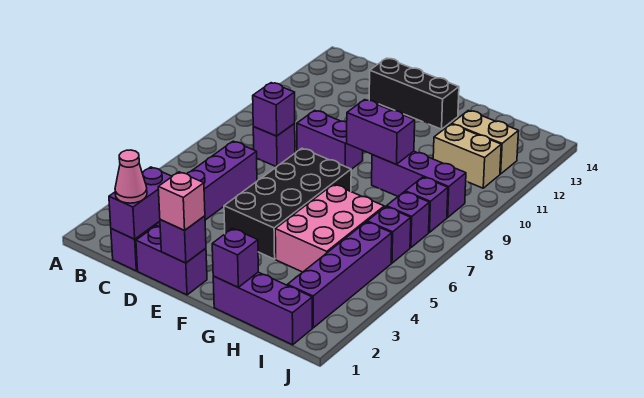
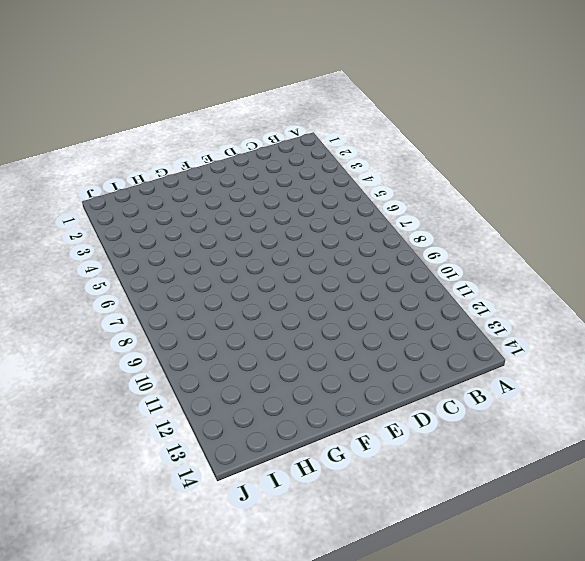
none -> purple brick C1:C6 level 1
none -> purple brick C8 level 1
none -> purple brick D1:E1 level 1

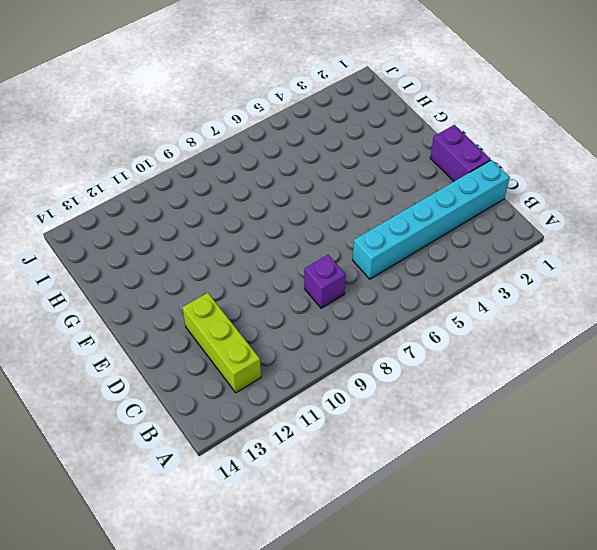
lime brick B12:D12 level 1 -> none
cyan brick C1:C6 level 1 -> purple brick C1:C6 level 1
none -> purple brick D9:E9 level 1
none -> black brick D13:F13 level 1
none -> black brick E4:F7 level 1

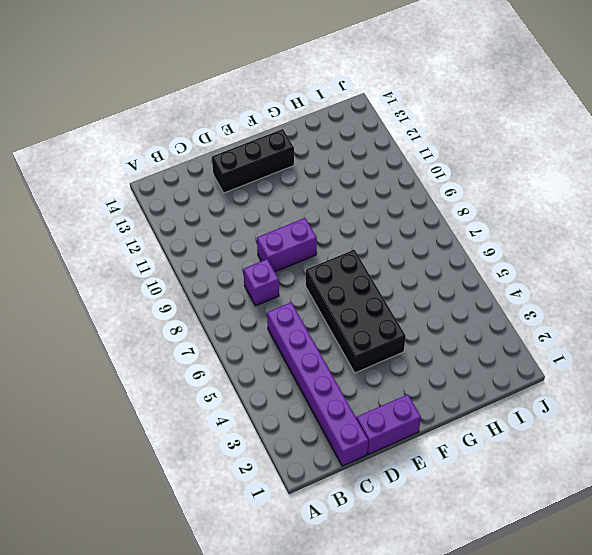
none -> purple brick G1:I1 level 1
none -> pink brick G4:H6 level 1
none -> purple brick G9:I9 level 1

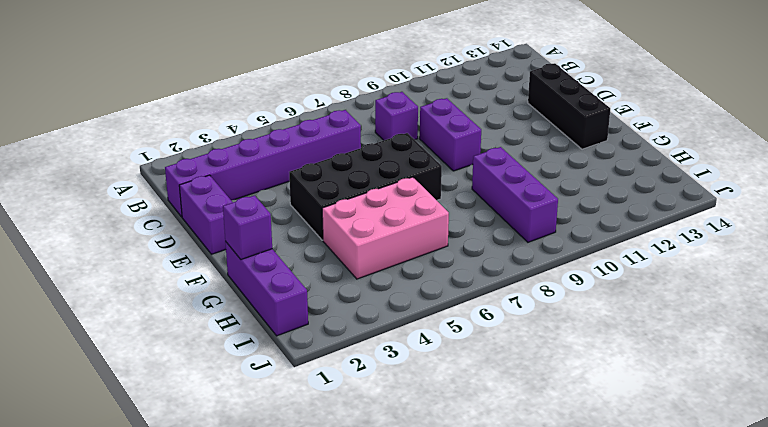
none -> tan brick H11:I11 level 1
none -> tan brick H12:I12 level 1
none -> purple brick I2:I5 level 1

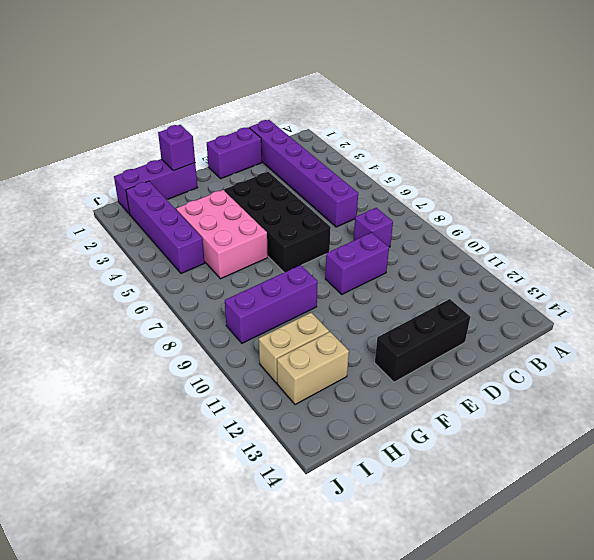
none -> purple brick I6 level 1
none -> purple brick I7 level 1
none -> purple brick I8 level 1

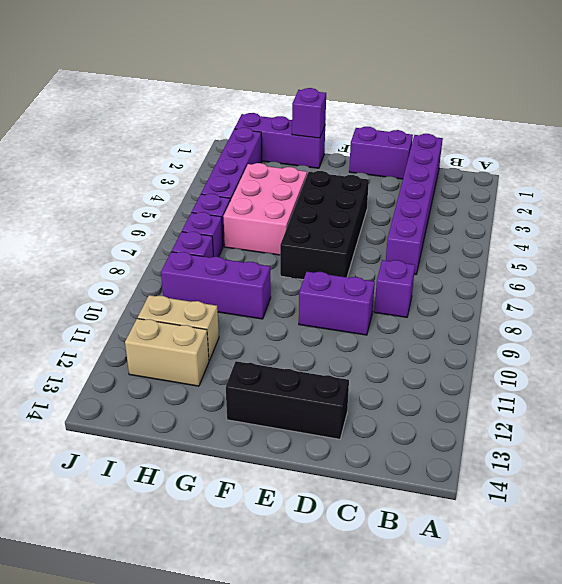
none -> purple brick C1:C2 level 2
none -> purple brick C8 level 2
none -> purple brick E1 level 2

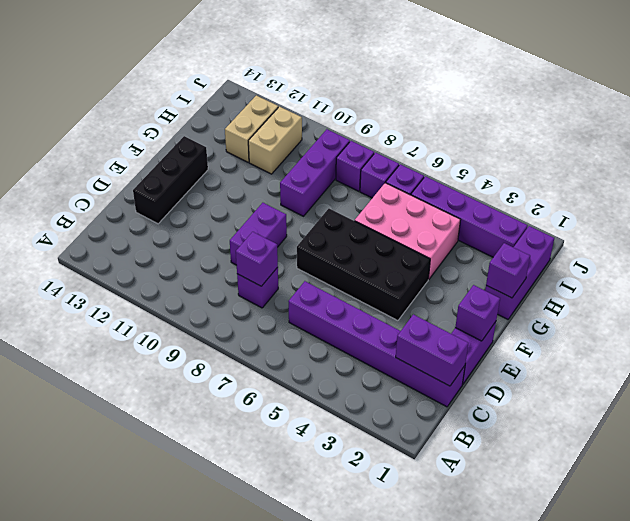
none -> purple brick F9:G9 level 2
none -> pink cone C1 level 3
none -> pink brick E1 level 3

